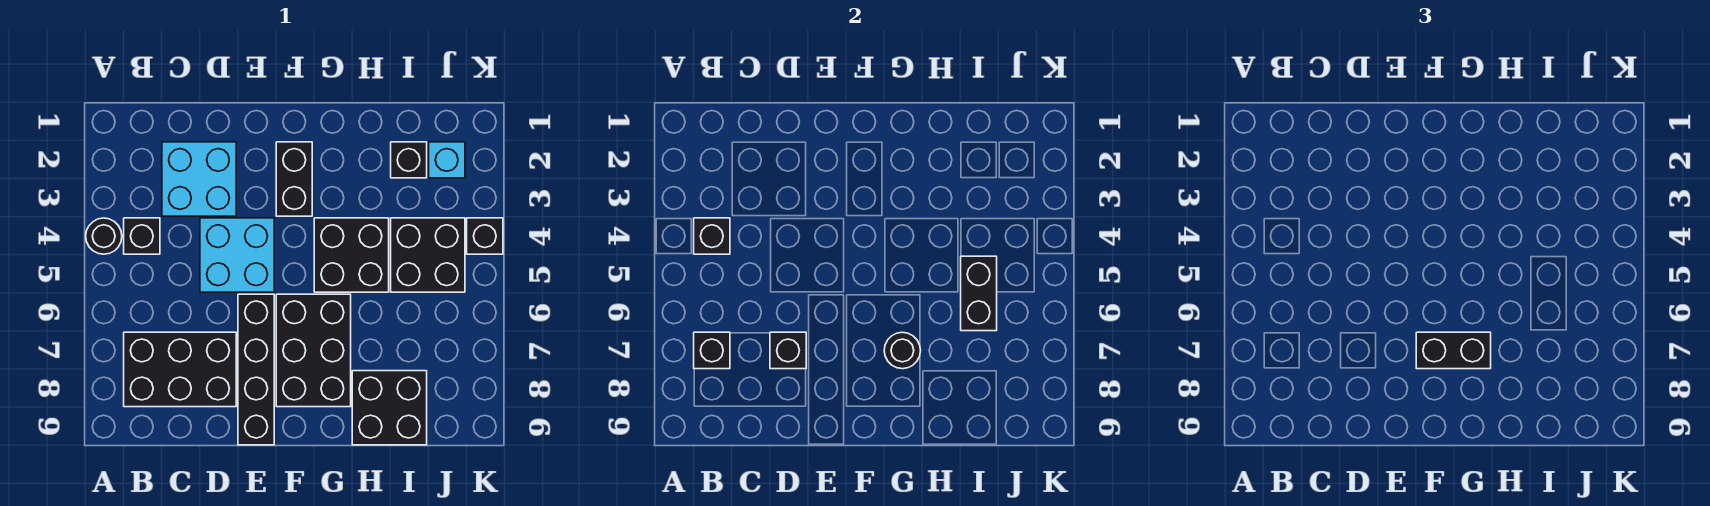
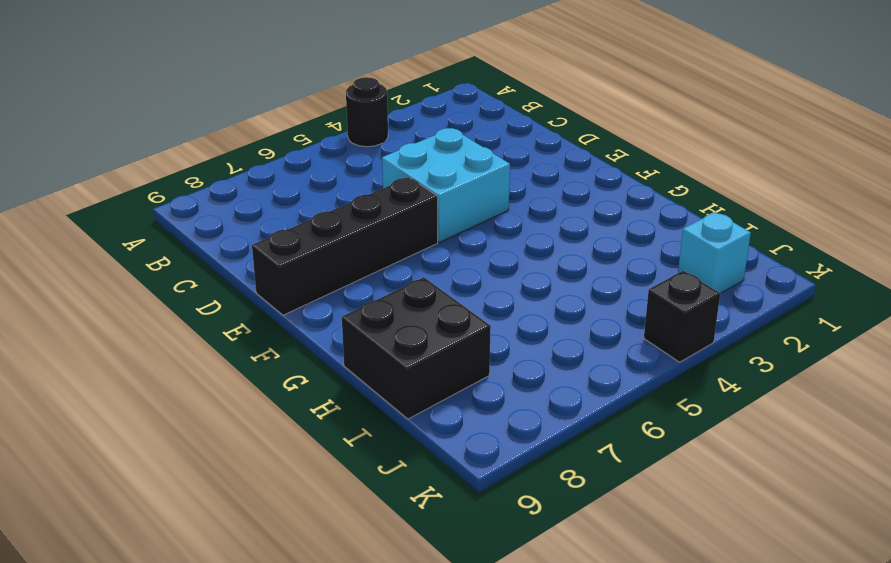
none -> black brick B4 level 1
none -> black brick B7:D8 level 1
none -> cyan brick C2:D3 level 1

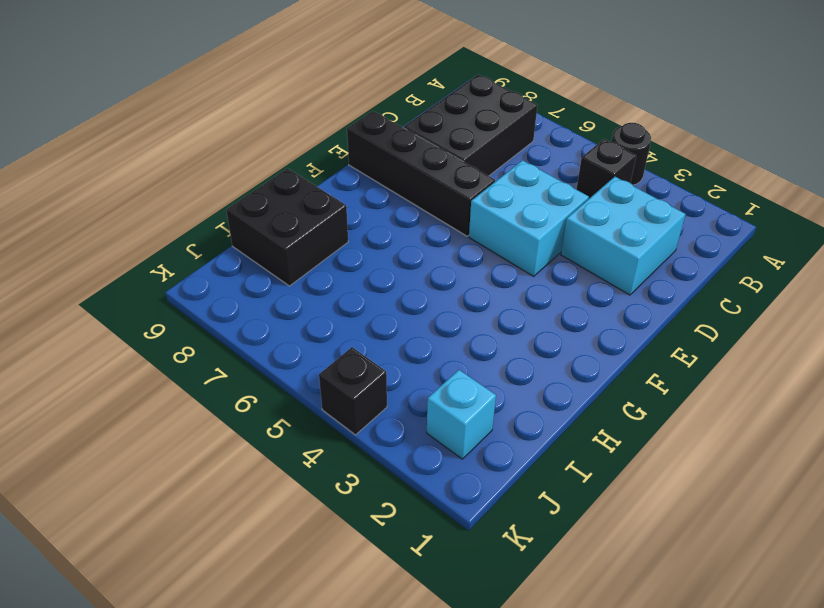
none -> black brick F2:F3 level 1
none -> black brick F6:G8 level 1
none -> black brick G4:H5 level 1

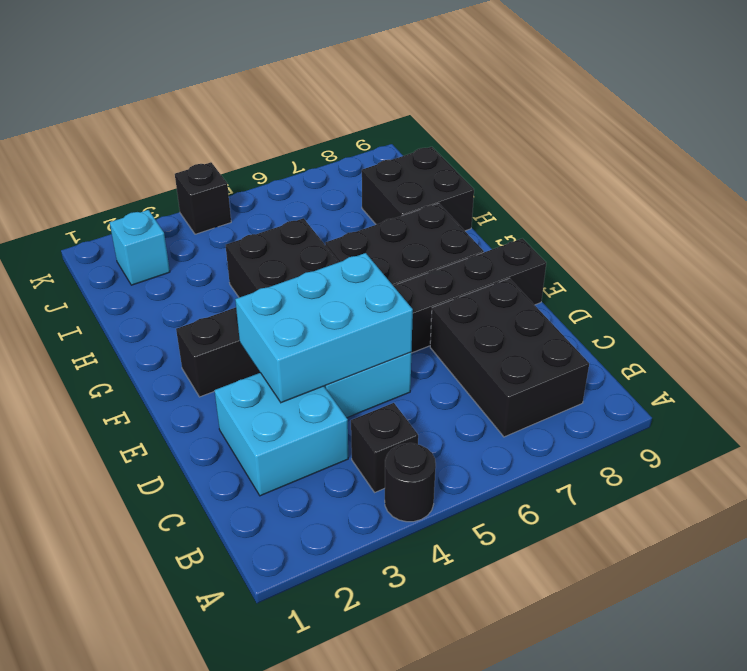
cyan brick D3:E5 level 2 -> none
none -> black brick I2 level 1
none -> black brick I4:J5 level 1
none -> black brick B4 level 2

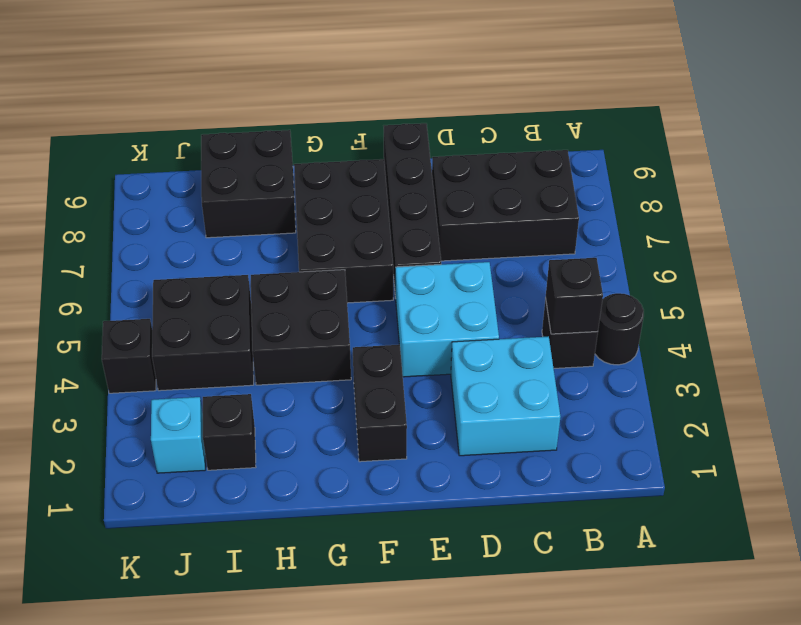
none -> black brick B7 level 2
none -> black brick D7 level 2
none -> black round brick G7 level 2

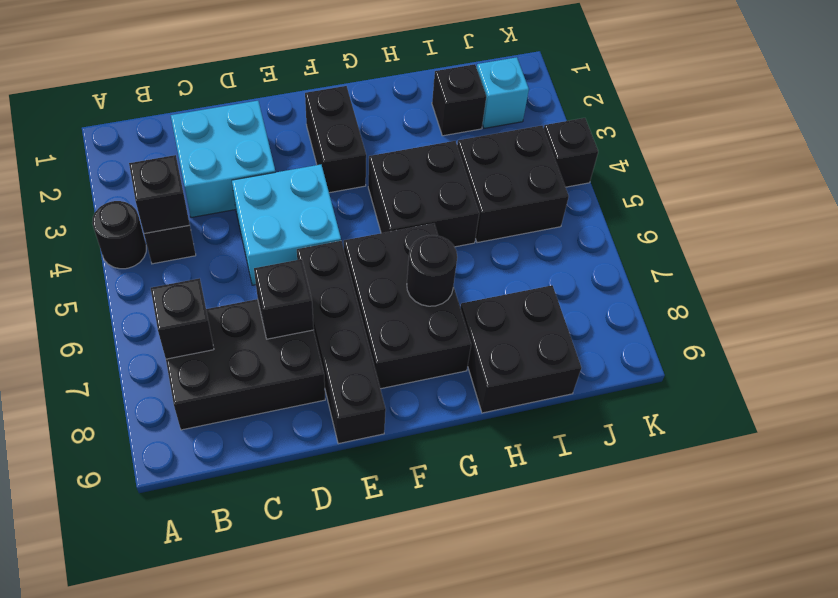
none -> black brick I5:I6 level 2
none -> black brick F7:G7 level 3

